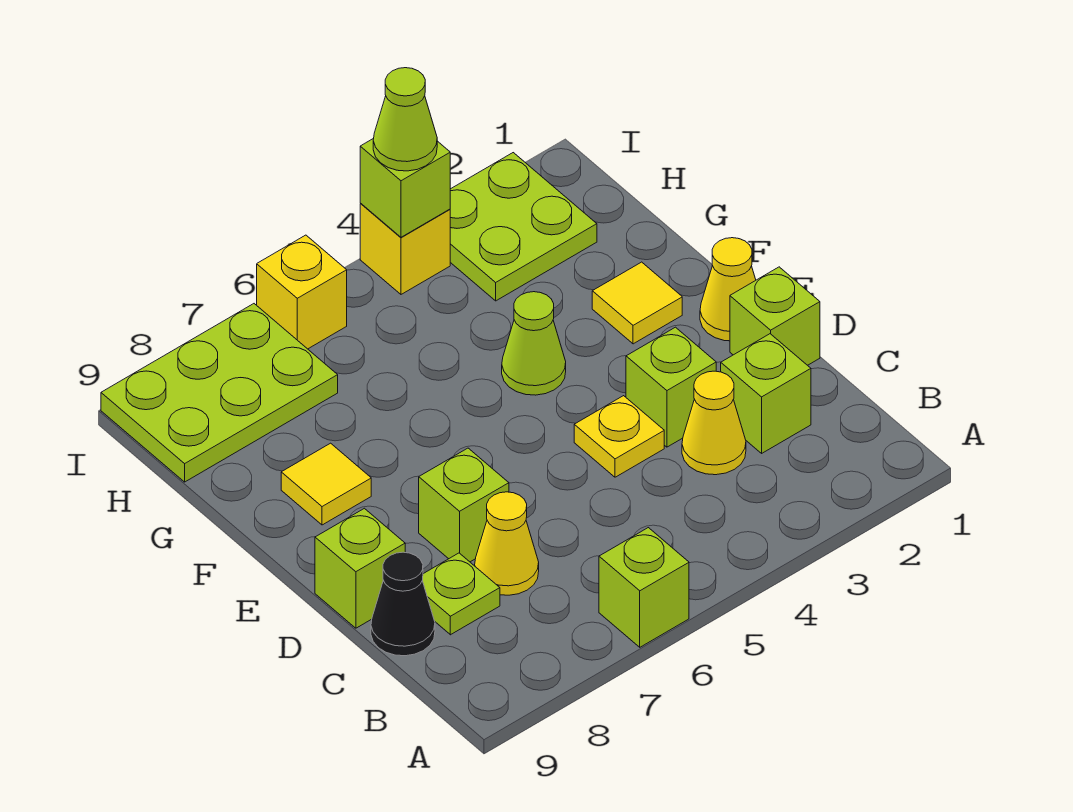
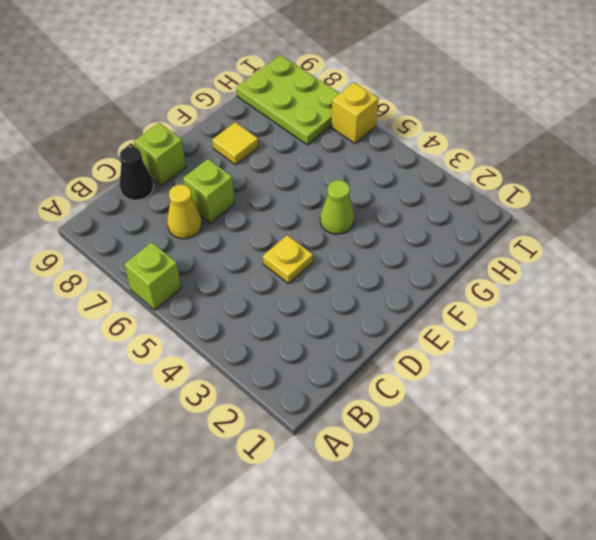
none -> lime brick C2 level 1
none -> yellow cone C3 level 1
none -> lime plate C8 level 1

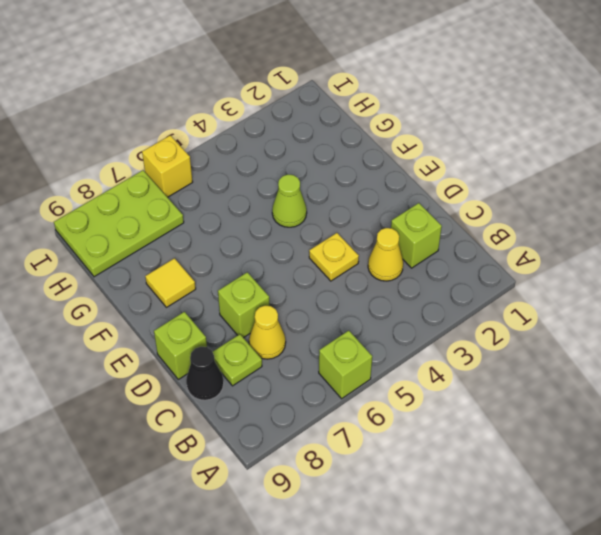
none -> lime brick D1 level 1
none -> lime brick D3 level 1
none -> yellow cone E1 level 1

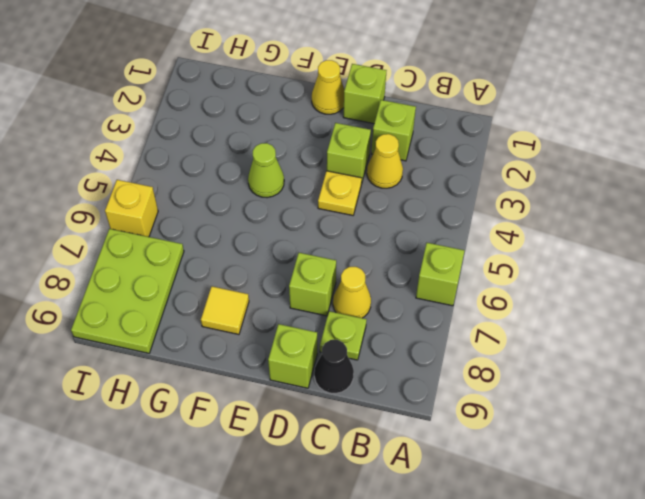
none -> yellow tile F2 level 1
none -> lime plate H2:I3 level 1
none -> yellow brick I4 level 1

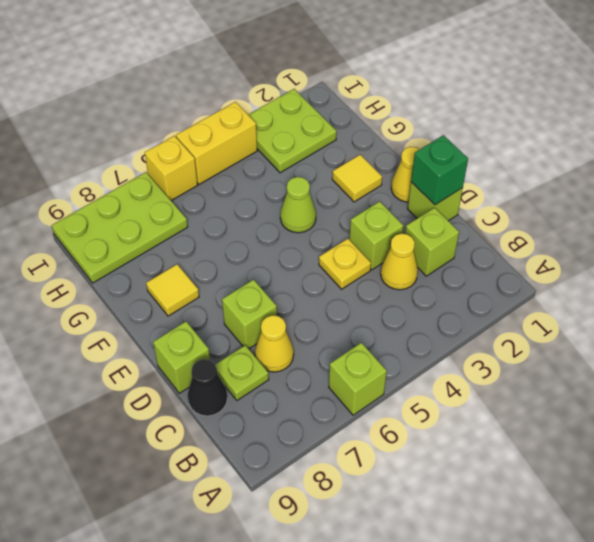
green brick D1 level 2 -> none
yellow brick I4:I5 level 1 -> yellow brick I4 level 1
none -> lime brick I4 level 2
none -> lime cone I4 level 3

